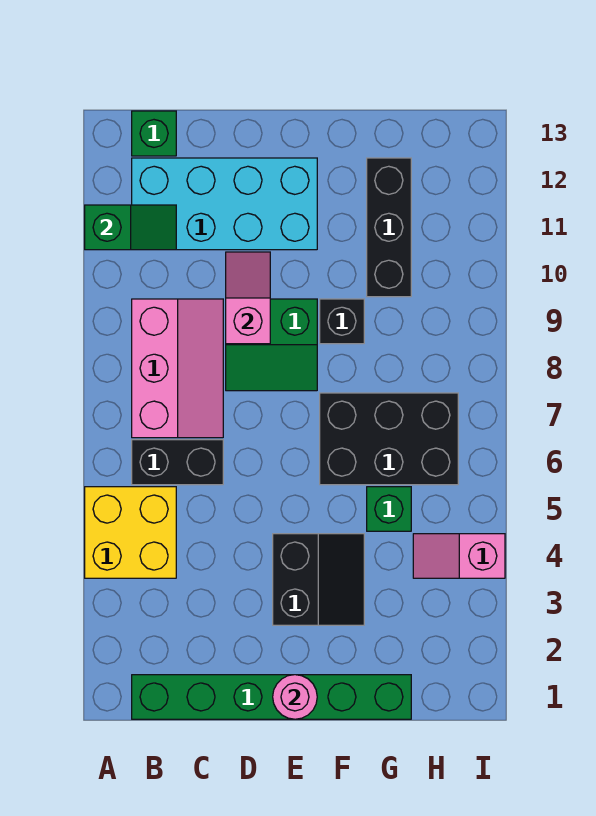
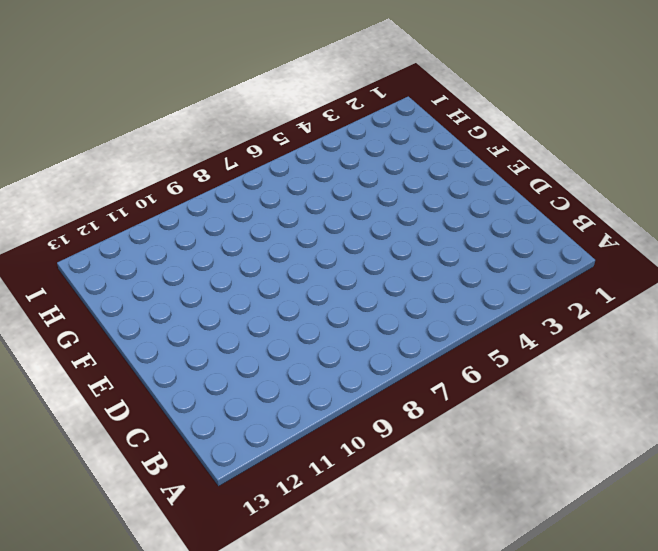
none -> yellow brick A4:B5 level 1
none -> green brick B1:G1 level 1
none -> black brick B6:C6 level 1

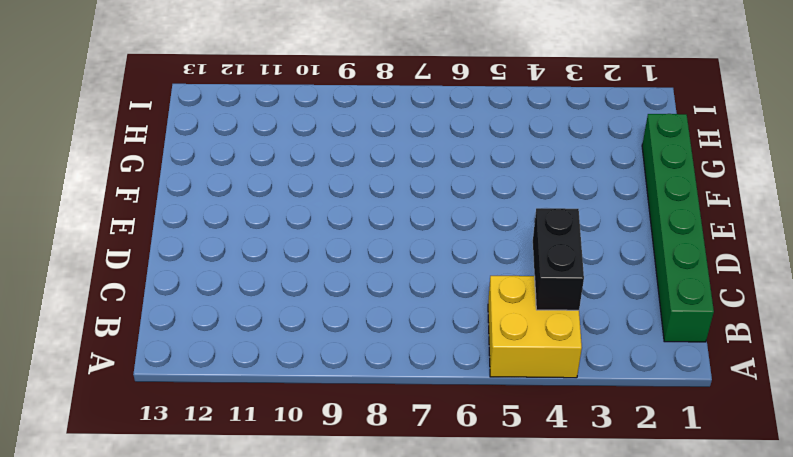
black brick B4:C4 level 2 -> black brick B6:C6 level 1
none -> pink slope B7:C9 level 1 top B
none -> cyan brick B11:E12 level 1
none -> green brick B13 level 1

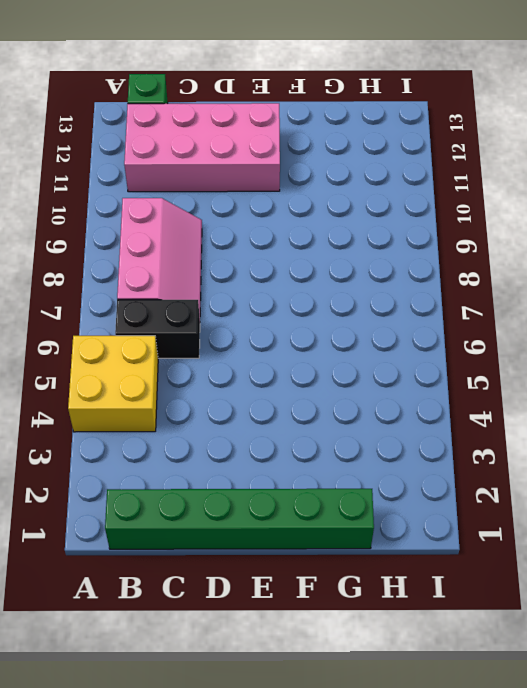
pink brick B11:E12 level 1 -> cyan brick B11:E12 level 1
none -> green slope D8:E9 level 1 top 9
none -> black slope E3:F4 level 1 top E
none -> black brick F6:H7 level 1

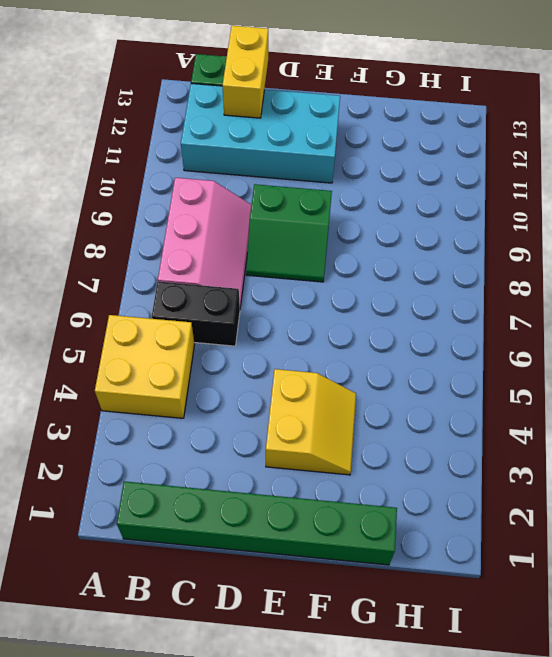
yellow brick C12:C13 level 2 -> none
yellow slope E3:F4 level 1 top E -> black slope E3:F4 level 1 top E
none -> black brick F6:H7 level 1
none -> black brick F9 level 1
none -> green brick G5 level 1

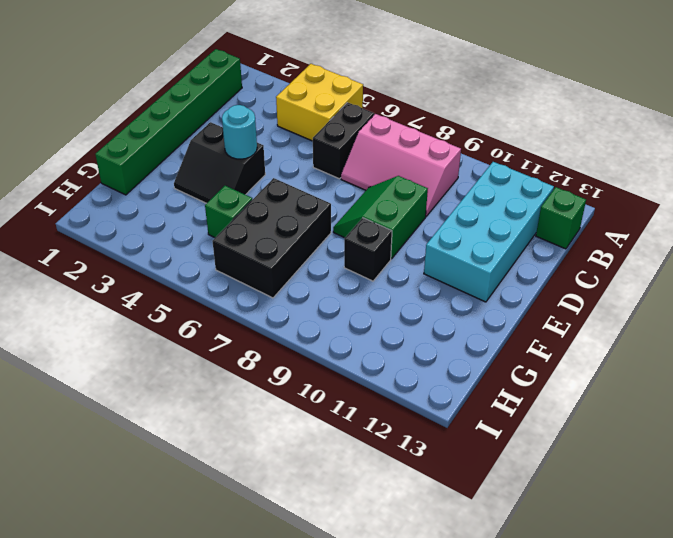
cyan round brick E4 level 2 -> none
none -> black brick G10:G12 level 1
none -> pink slope H4:I4 level 1 top I
none -> green slope A11:B11 level 2 top A

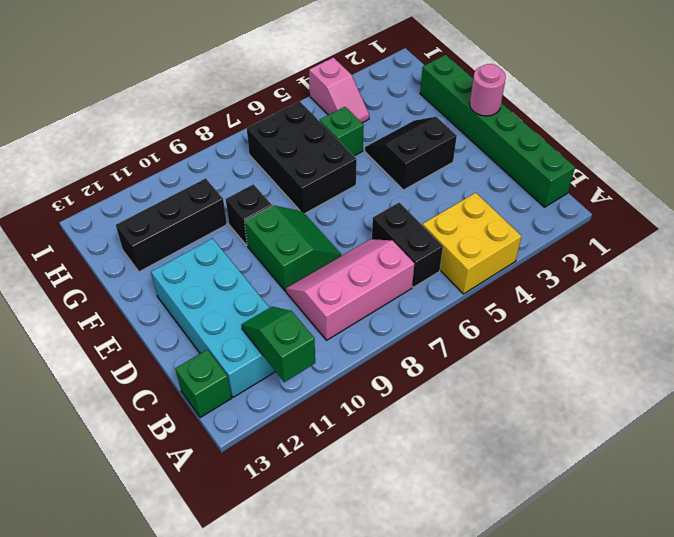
none -> pink slope D9:D10 level 2 top 9

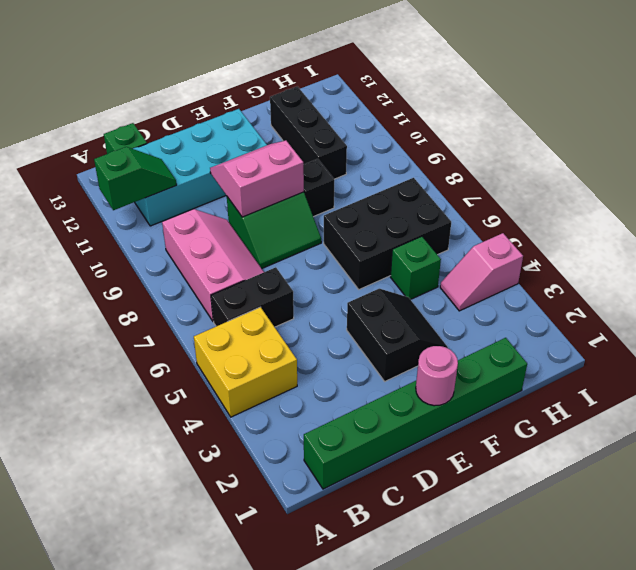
pink slope D9:E10 level 2 top 9 -> pink slope D9:D10 level 2 top 9

